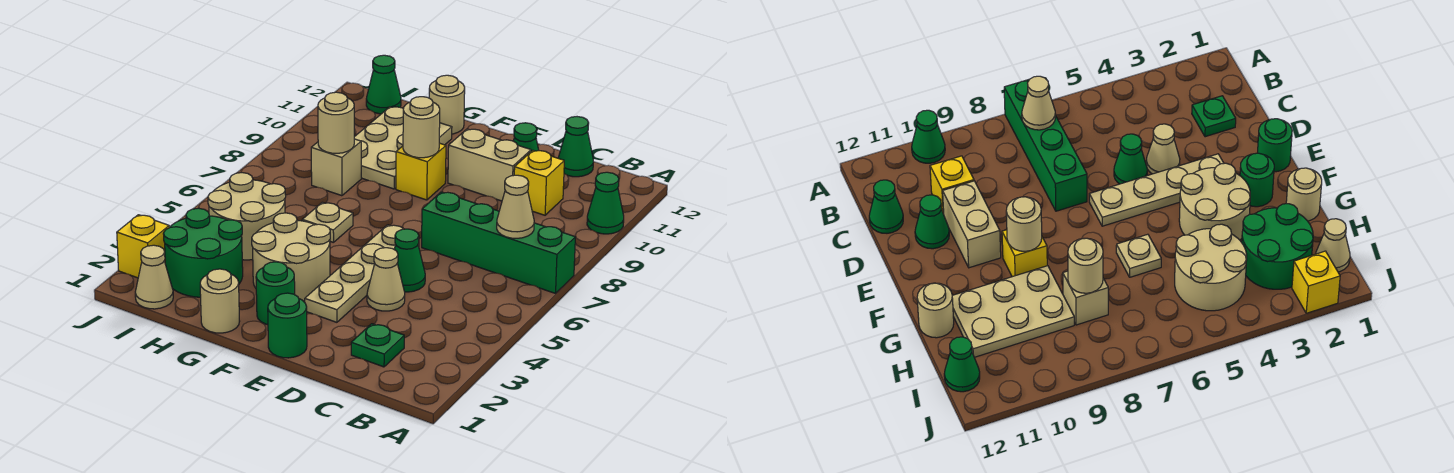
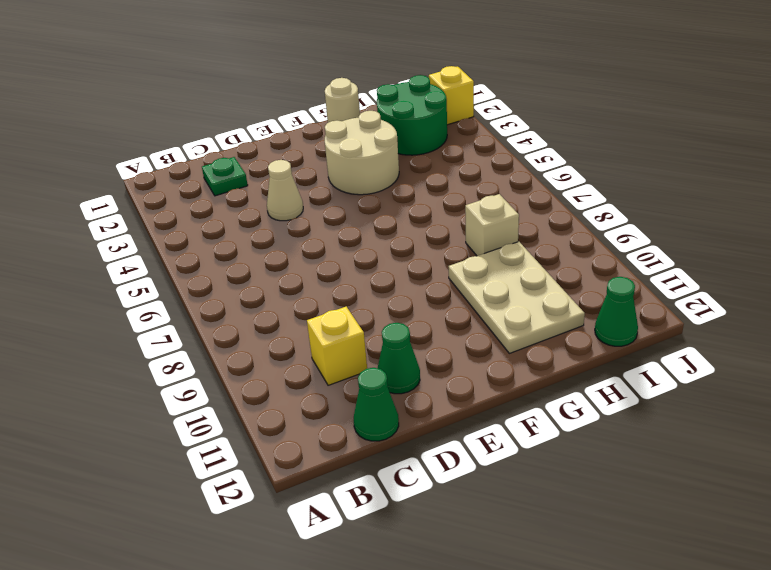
none -> green brick A7:D7 level 1
none -> green cone A10 level 1
none -> green cone D5 level 1

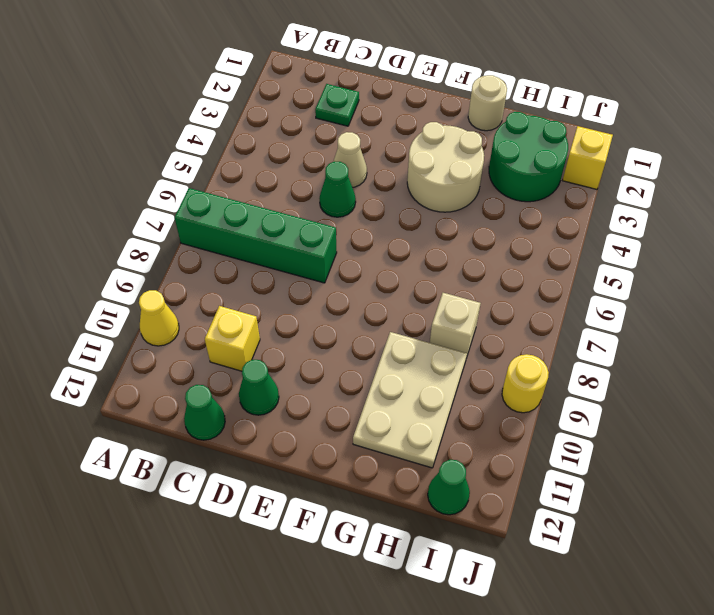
yellow cone A10 level 1 -> green cone A10 level 1
yellow round brick J9 level 1 -> none
none -> tan brick D10:E10 level 1
none -> green round brick E1 level 1
none -> tan plate E3:E6 level 1

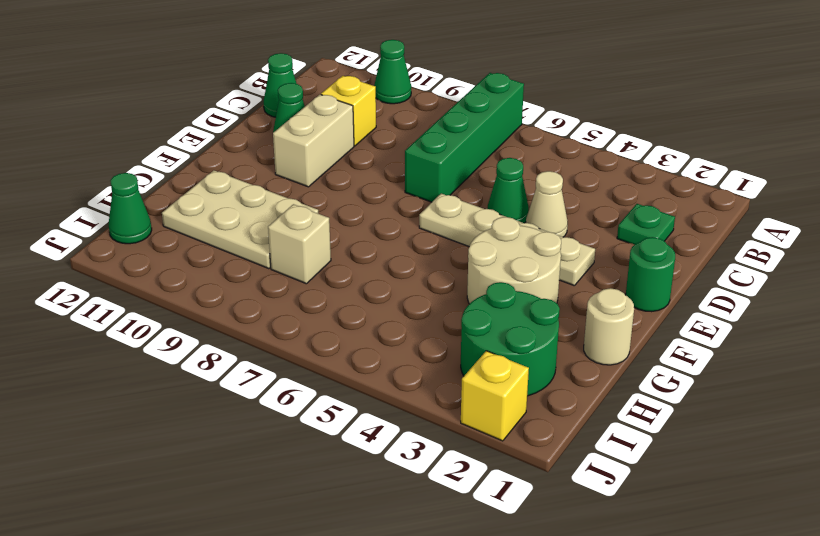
none -> green round brick F2 level 1
none -> yellow brick F9 level 1
none -> tan plate G6 level 1

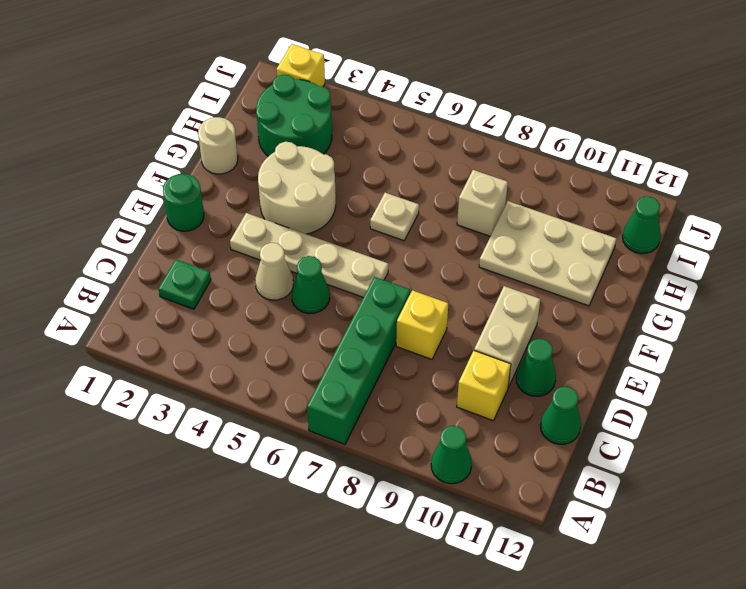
yellow brick D8 level 1 -> yellow brick F9 level 1
none -> green round brick F2 level 1
none -> tan round brick G12 level 1
none -> tan round brick H4:I5 level 1

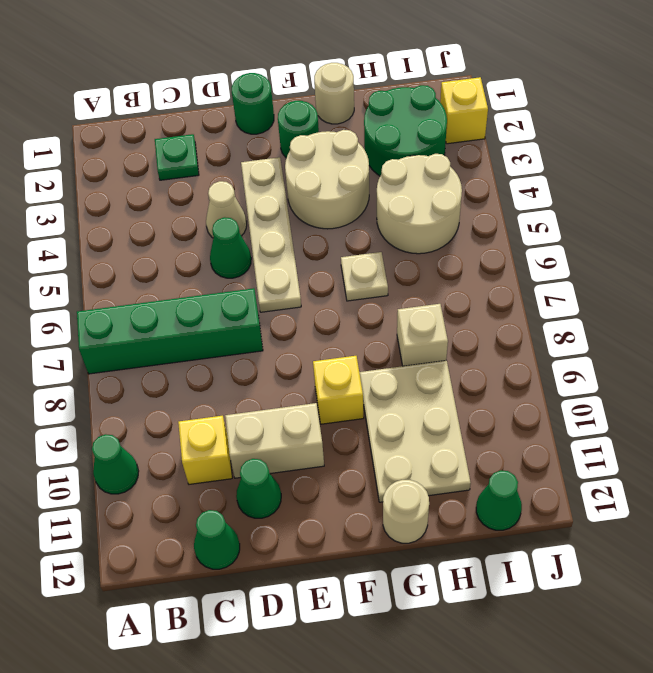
none -> tan cone I1 level 1
none -> tan cone B7 level 2
none -> tan round brick F9 level 2

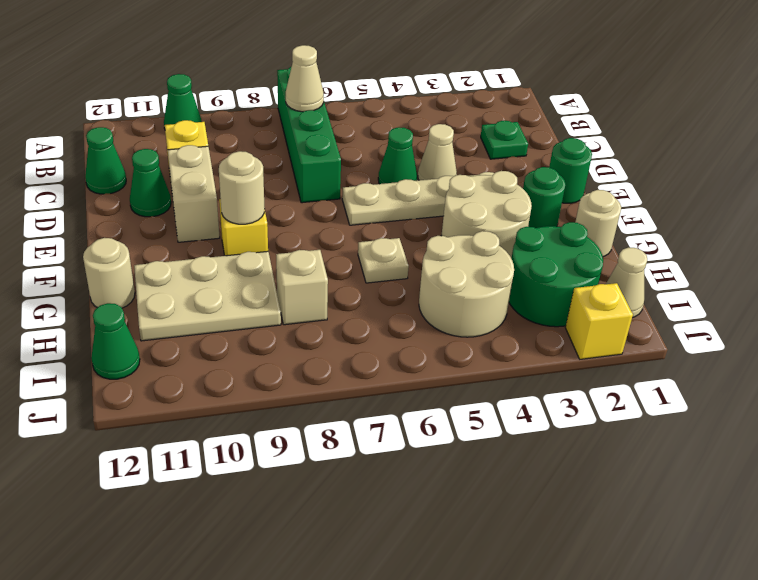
none -> tan round brick H8 level 2

